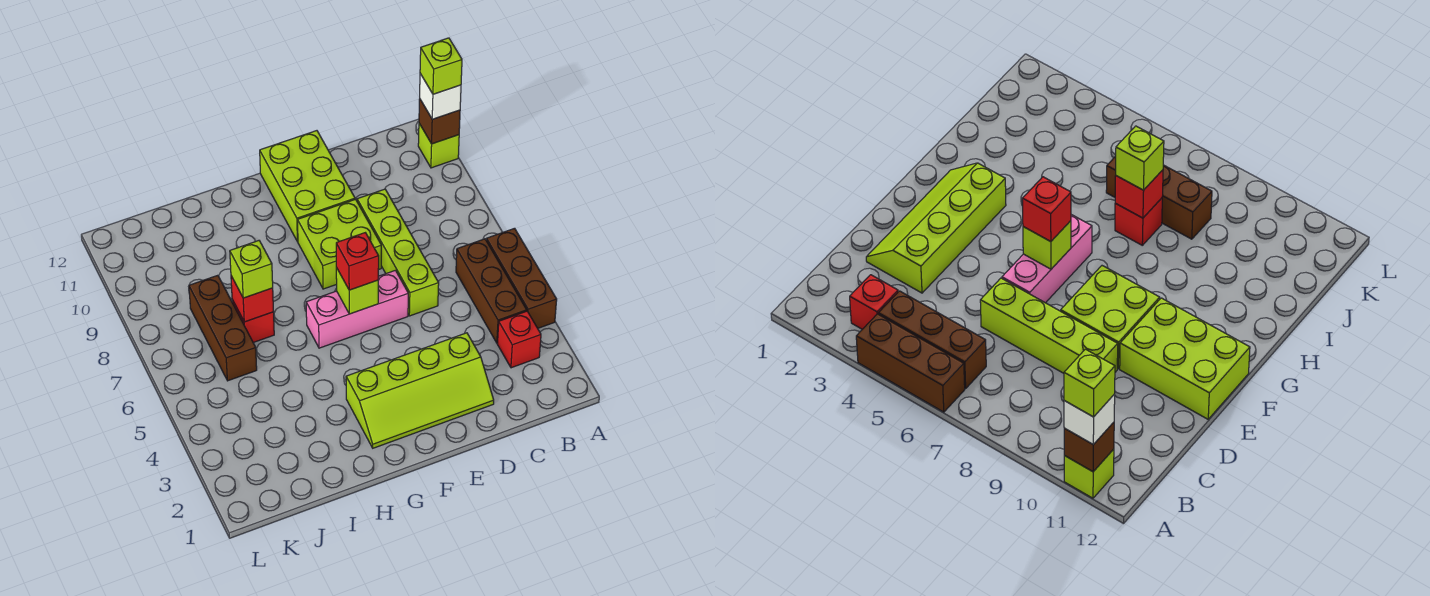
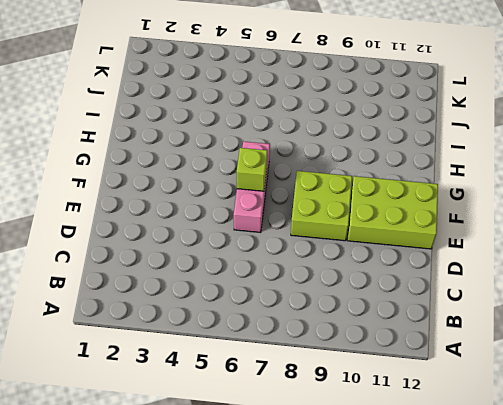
none -> brown brick A4:A6 level 1
none -> lime brick A11 level 1
none -> red brick B3 level 1

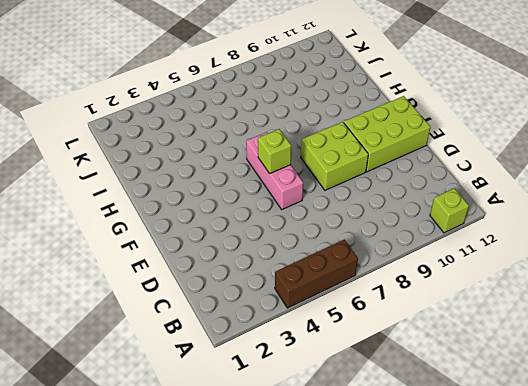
none -> red brick B3 level 1
none -> brown brick B4:B6 level 1
none -> lime slope D2:G3 level 1 top 3

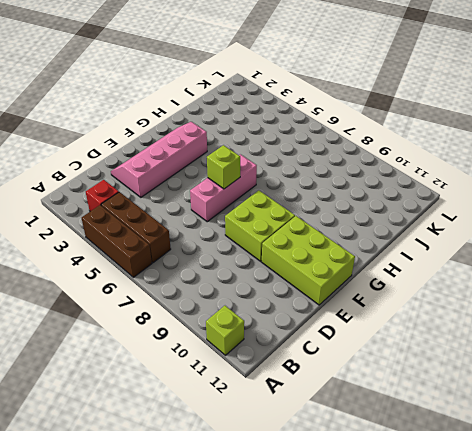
pink slope D2:G3 level 1 top 3 -> lime slope D2:G3 level 1 top 3
none -> lime brick D6:D9 level 1
none -> red brick I7 level 1
none -> brown brick J6:J8 level 1

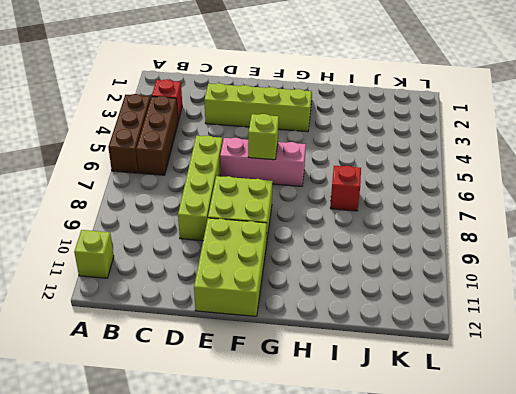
none -> brown brick J6:J8 level 1
none -> brown brick A11 level 2
none -> red brick I7 level 2

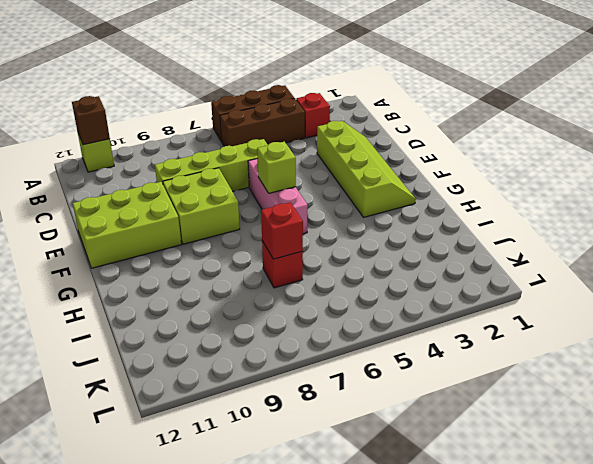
none -> brown brick J6:J8 level 1
none -> white brick A11 level 3
none -> red brick F6 level 3

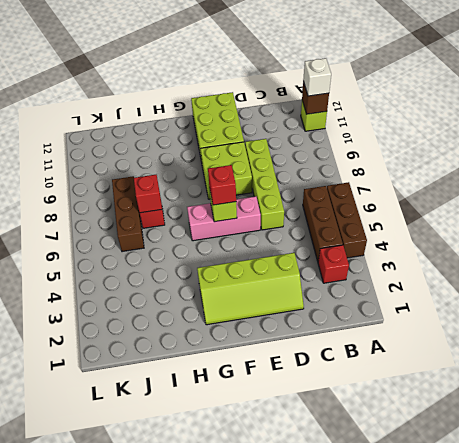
none -> lime brick I7 level 3
none -> lime brick A11 level 4

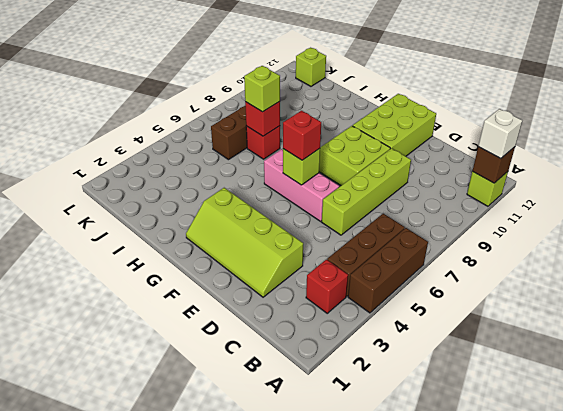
lime brick K12 level 1 -> lime brick A11 level 4

